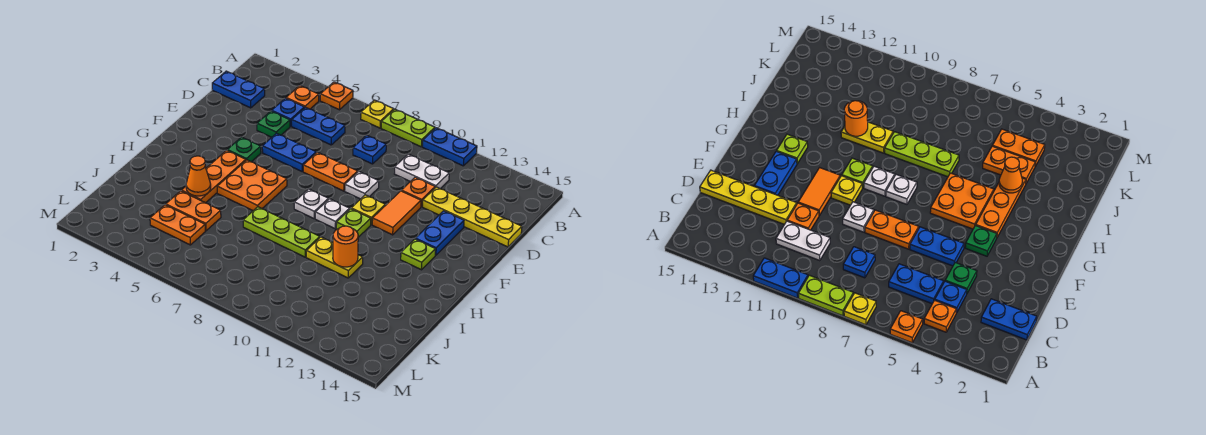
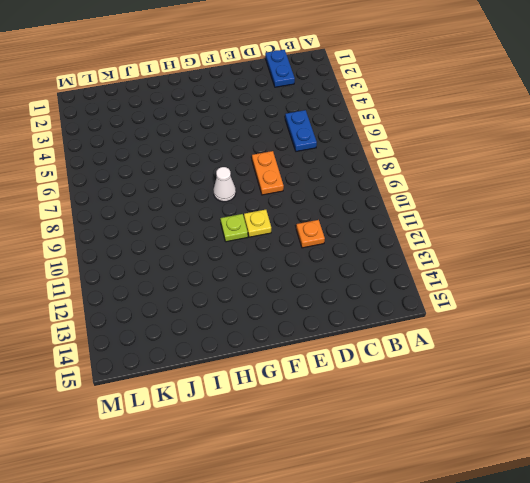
white cone G8 level 1 -> white plate G8 level 1
none -> orange plate A5 level 1
none -> yellow plate A7 level 1
none -> lime plate A8:A9 level 1
none -> blue plate A10:A11 level 1

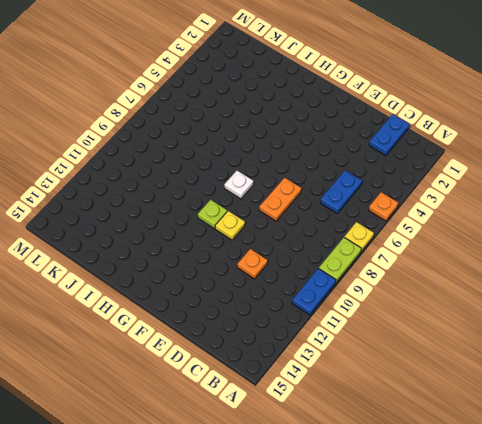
none -> orange plate B4 level 1
none -> blue plate C4 level 1
none -> blue plate C8 level 1
none -> white plate C10:C11 level 1

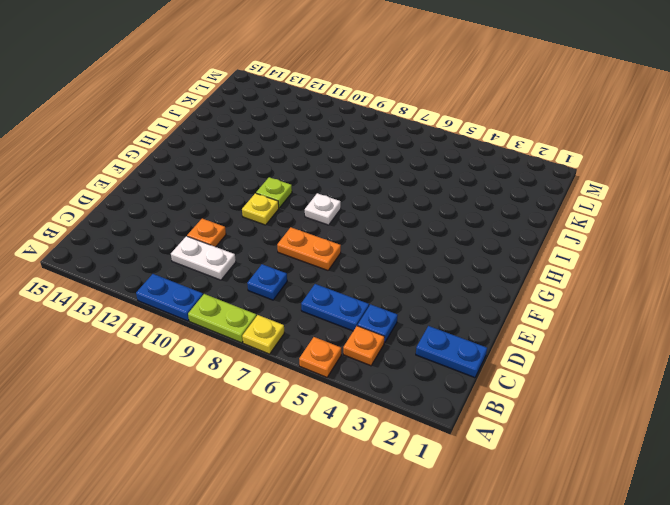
none -> green plate D4 level 1
none -> yellow plate D12:D15 level 1
none -> blue plate E5:E6 level 1
none -> white plate E9 level 1

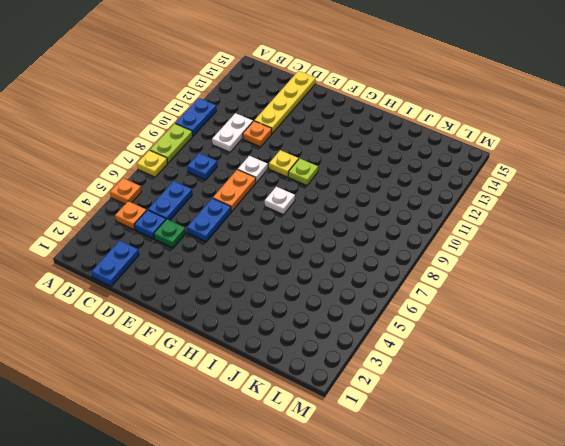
none -> orange tile E11:F11 level 1
none -> blue plate E13:F13 level 1
none -> green plate F4 level 1
none -> orange plate G4:I4 level 1

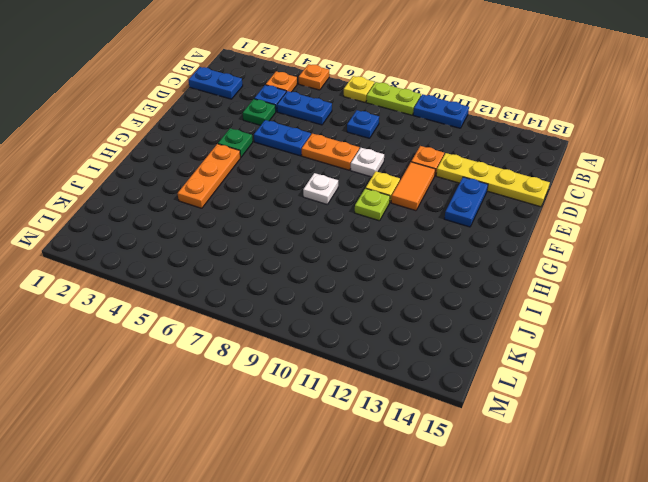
none -> white plate C10:C11 level 1
none -> orange plate G5:H6 level 1
none -> white plate G9 level 1
none -> lime plate G13 level 1

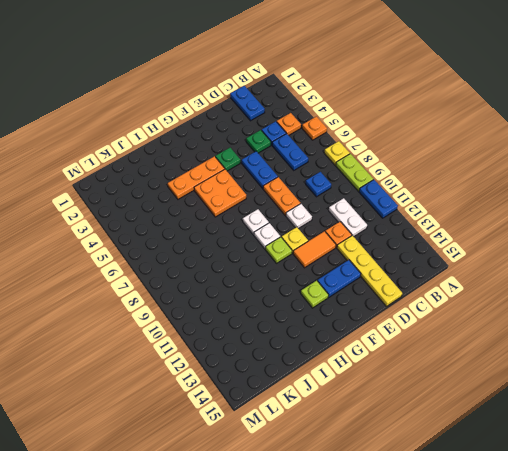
none -> lime plate I7:I9 level 1
none -> yellow plate I10:I11 level 1
none -> orange plate J4:J5 level 1
none -> orange plate K4:K5 level 1

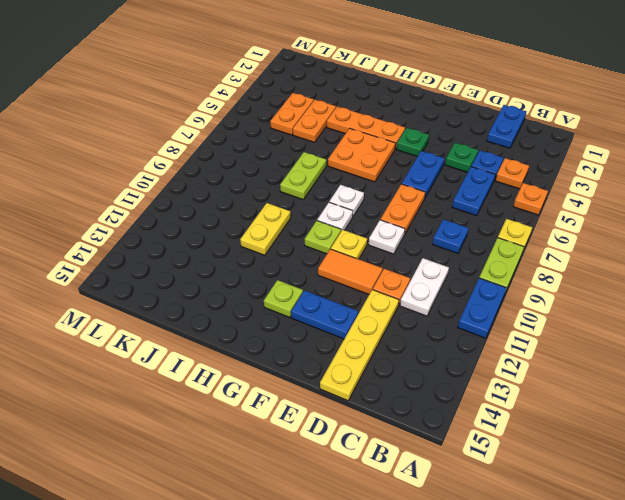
lime plate I7:I8 level 1 -> lime plate I7:I9 level 1
none -> orange cone I4 level 2
none -> orange round brick I11 level 2

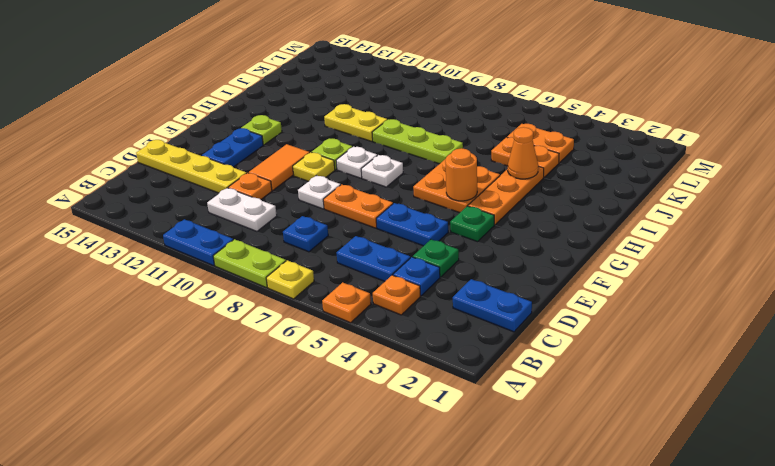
orange round brick G5 level 2 -> orange round brick I11 level 2

